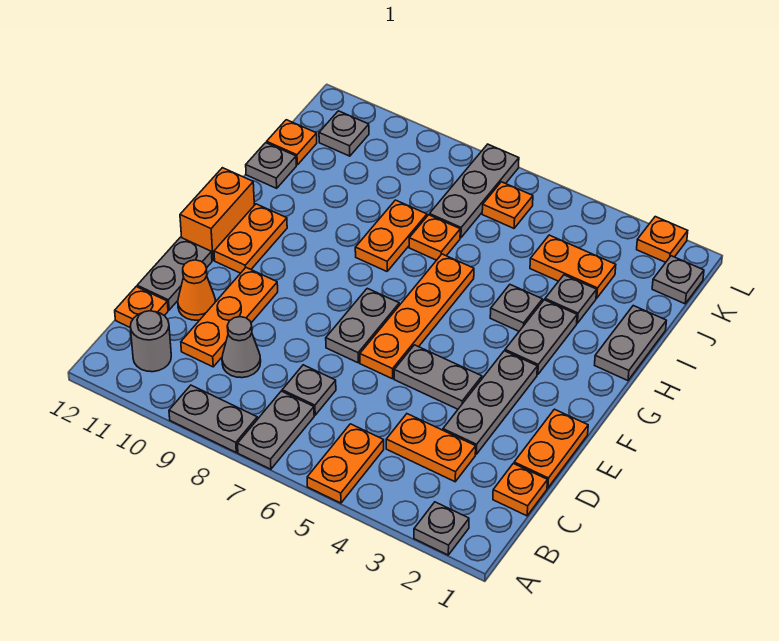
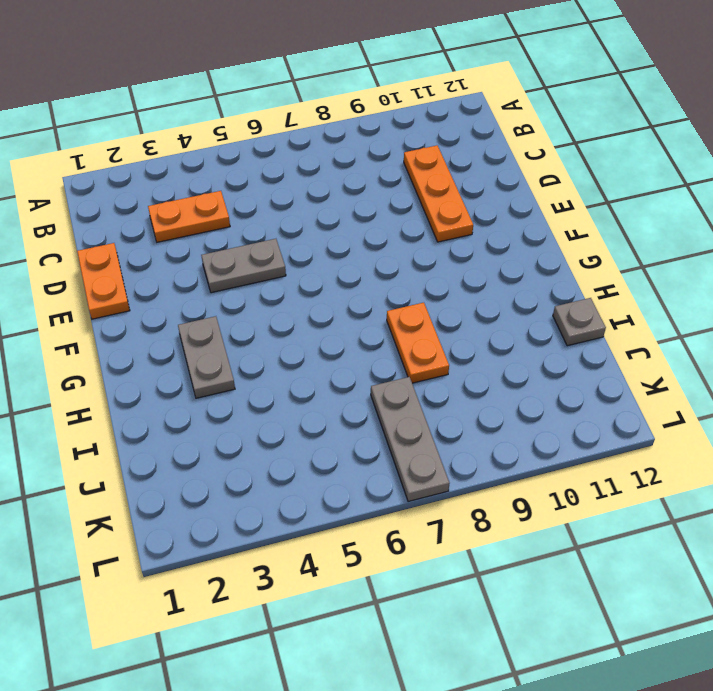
none -> grey plate A2 level 1
none -> orange plate A5:B5 level 1
none -> grey plate A7:B7 level 1
none -> grey plate A8:A9 level 1

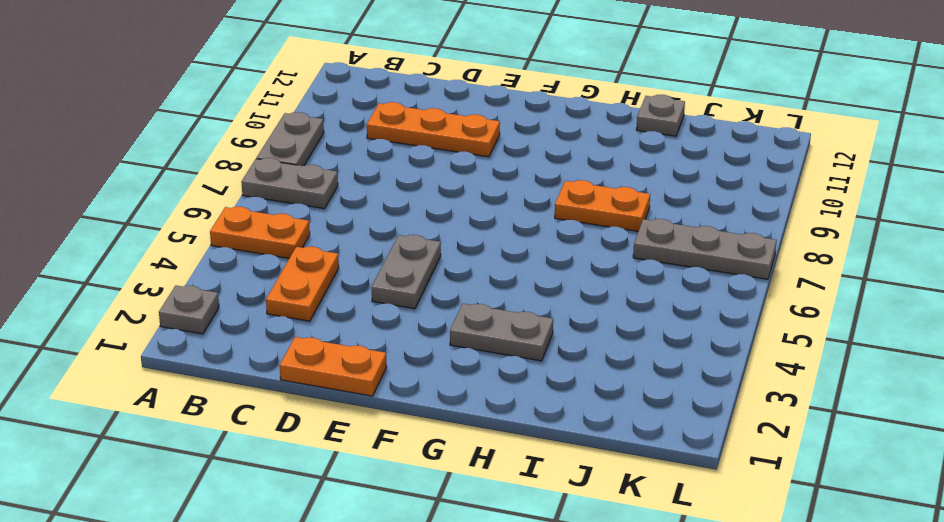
none -> grey round brick B11 level 1
none -> orange plate C1 level 1
none -> grey plate C7 level 1
none -> grey cone C9 level 1

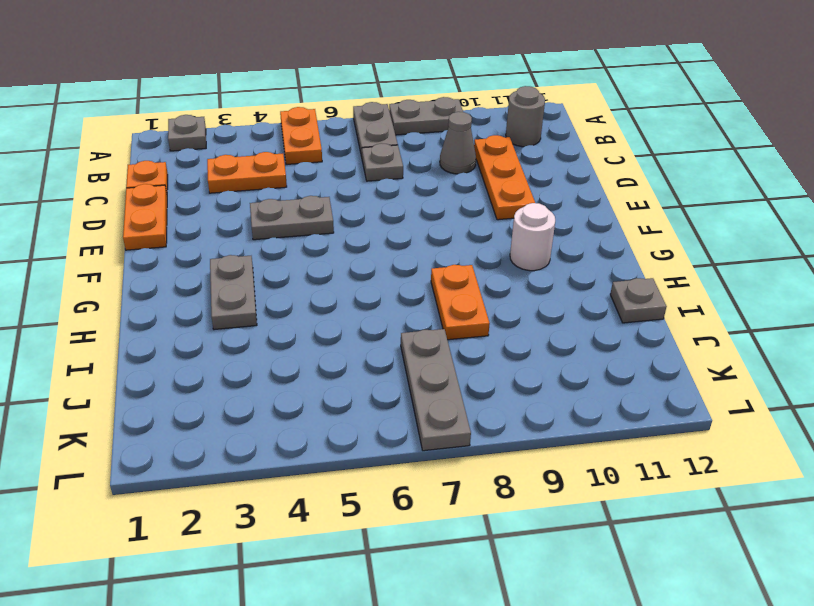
white round brick G10 level 1 -> none
none -> orange plate C12 level 1
none -> grey plate D3:F3 level 1
none -> orange cone D11 level 1
none -> grey plate D12:E12 level 1

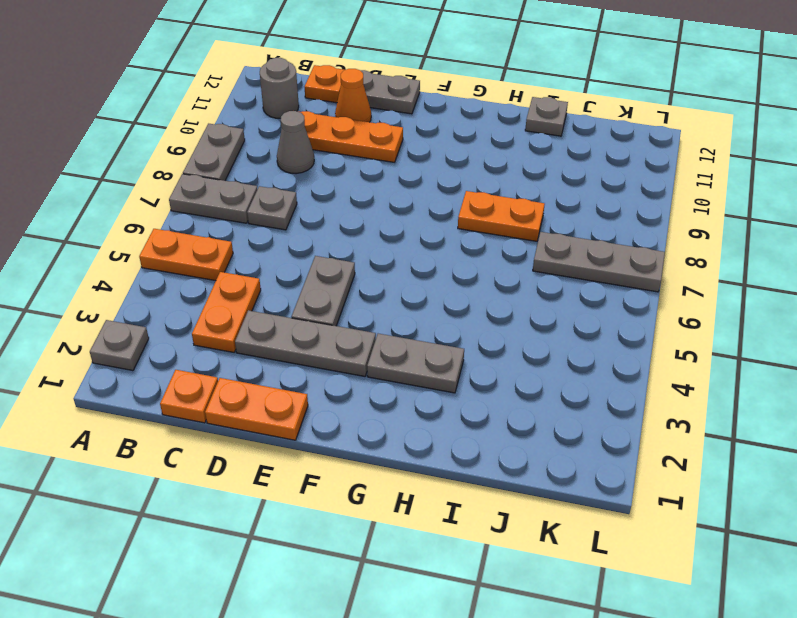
none -> orange plate E6:H6 level 1
none -> grey plate E7:F7 level 1
none -> orange plate F11:G11 level 1
none -> orange brick F12:G12 level 1

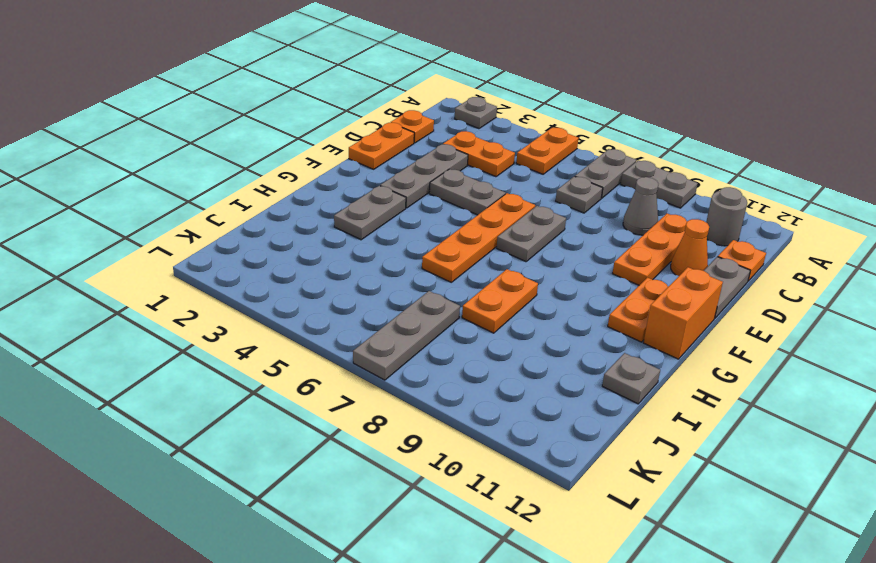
none -> grey plate H1:I1 level 1
none -> grey plate H4 level 1
none -> grey plate I3 level 1
none -> orange plate I7 level 1

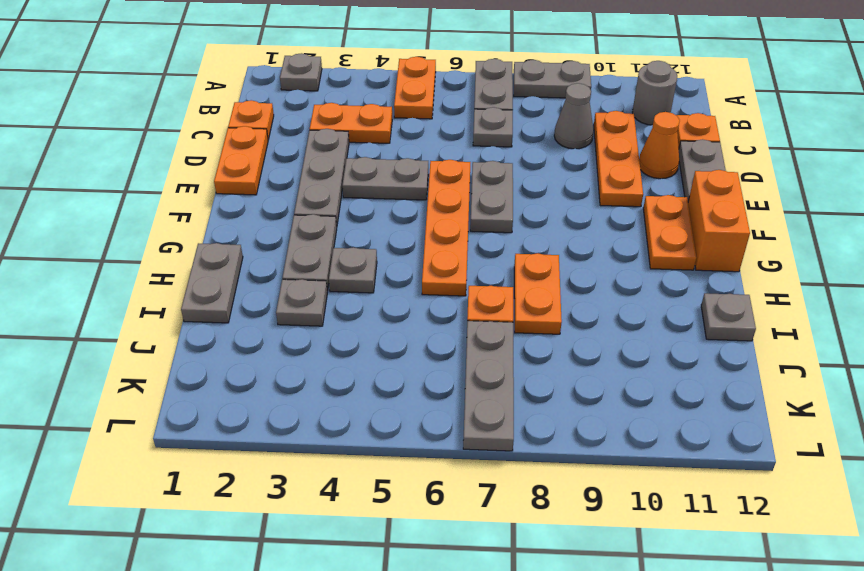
none -> orange plate J3:J4 level 1
none -> orange plate J12 level 1
none -> grey plate K1 level 1
none -> orange plate K6 level 1

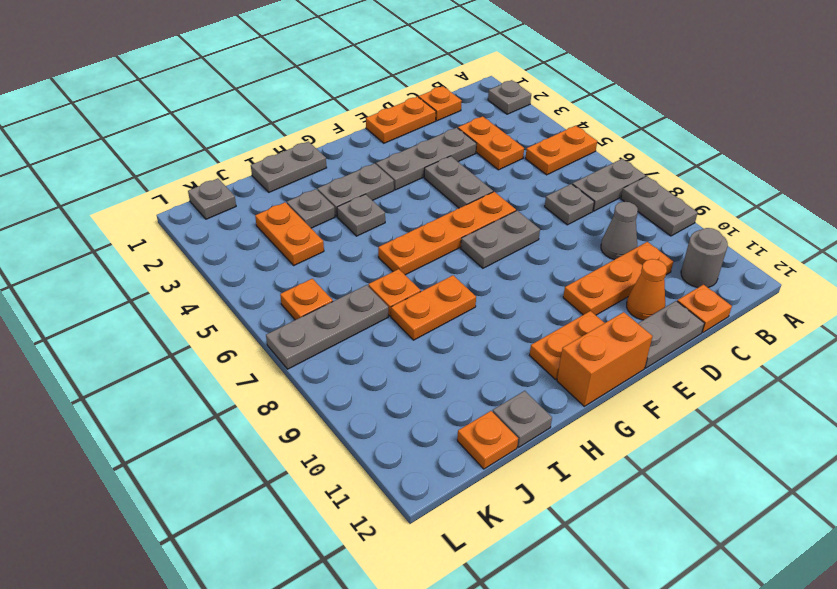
none -> grey plate K11 level 1
none -> orange plate L2 level 1

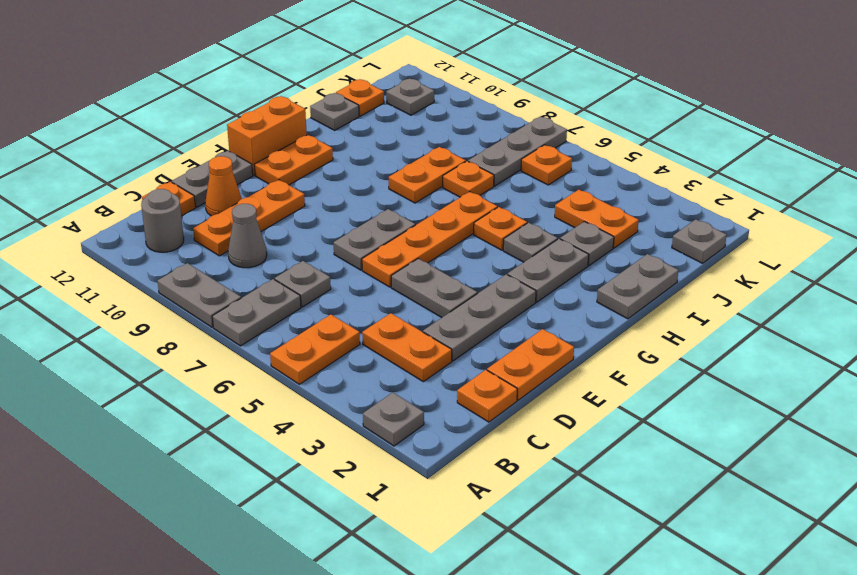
orange plate H5 level 1 -> orange plate L2 level 1

